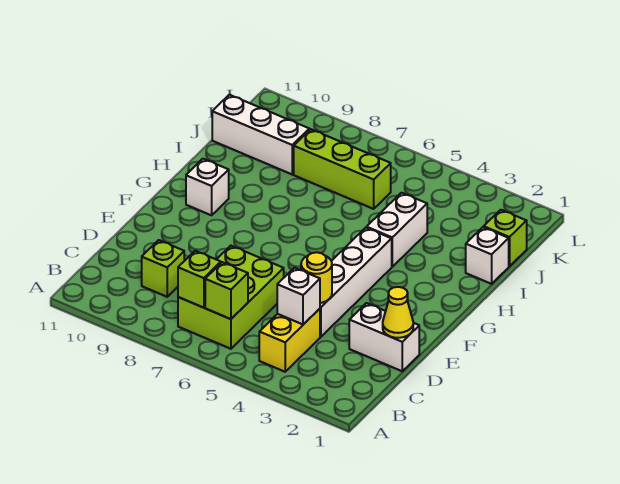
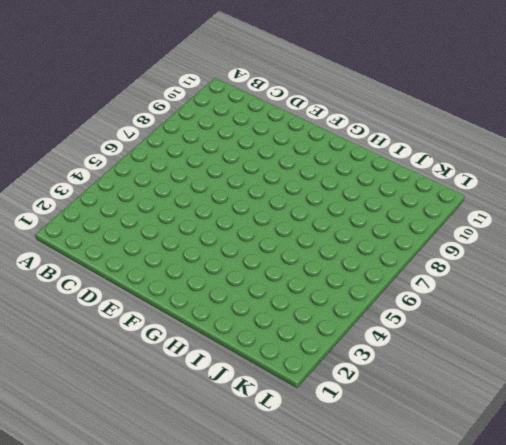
none -> yellow brick B4:C4 level 1
none -> lime brick B6:D7 level 1
none -> lime brick C9 level 1

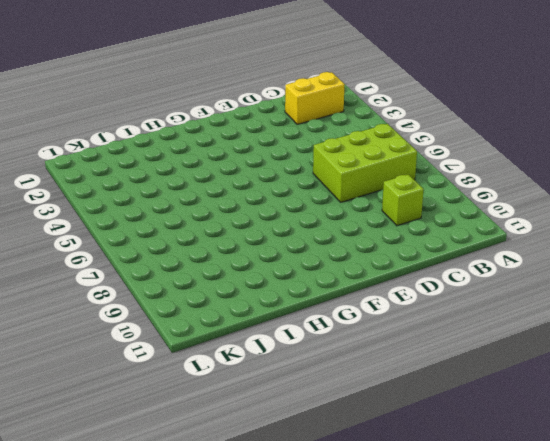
yellow brick B2:C2 level 1 -> yellow brick B4:C4 level 1
none -> white brick D1:D2 level 1
none -> white brick D4:G4 level 1
none -> white brick G10 level 1

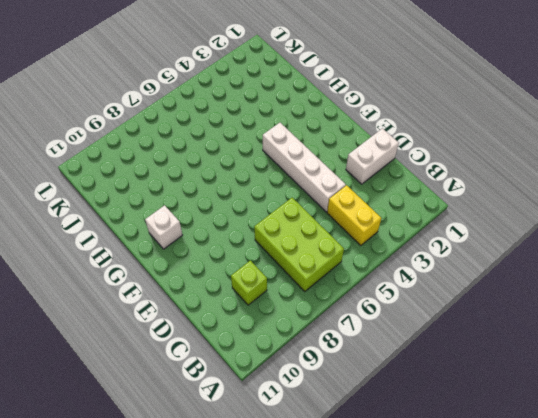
none -> white brick H4:I4 level 1
none -> white brick I1 level 1
none -> lime brick J1 level 1

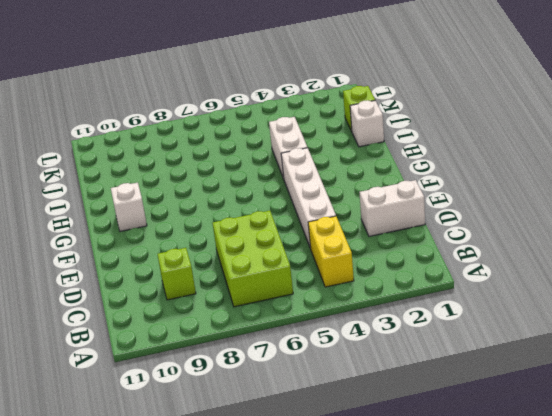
none -> lime brick J6:J8 level 1
none -> white brick J9:J11 level 1
none -> lime brick B6 level 2

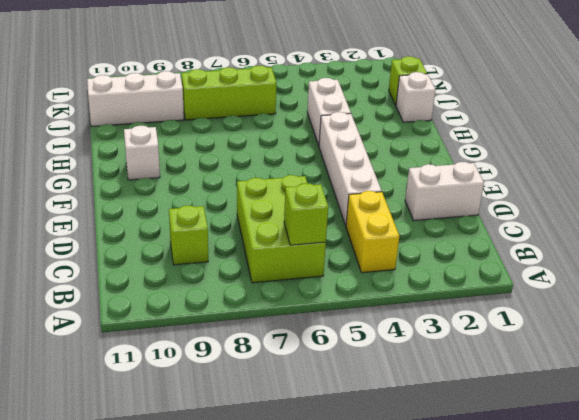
none -> lime brick B7 level 2
none -> white brick C4 level 2
none -> yellow cone D1 level 2

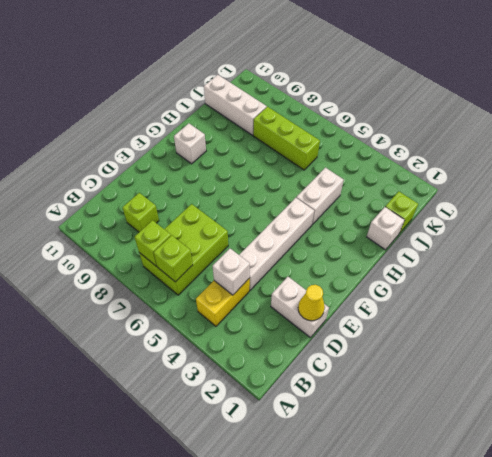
none -> yellow round brick D4 level 2

